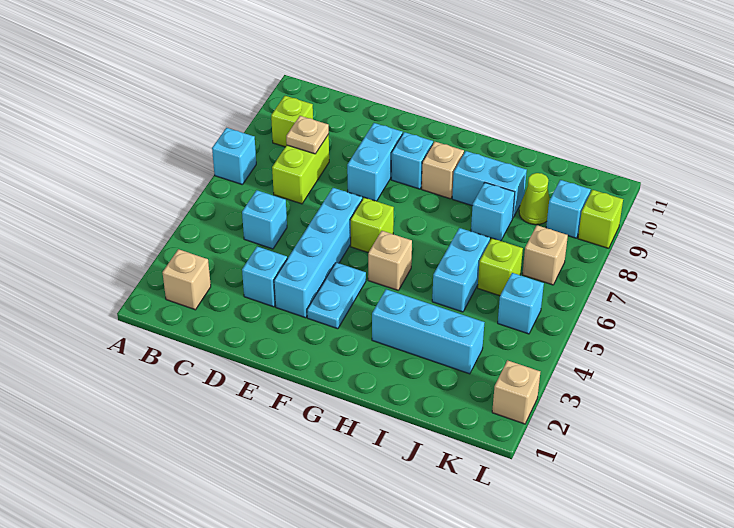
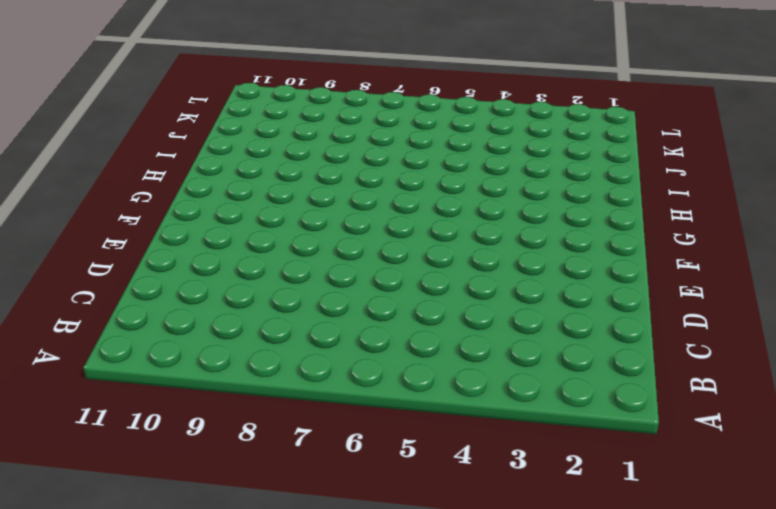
none -> cyan brick A7 level 1
none -> tan brick B2 level 1
none -> lime brick B9 level 1

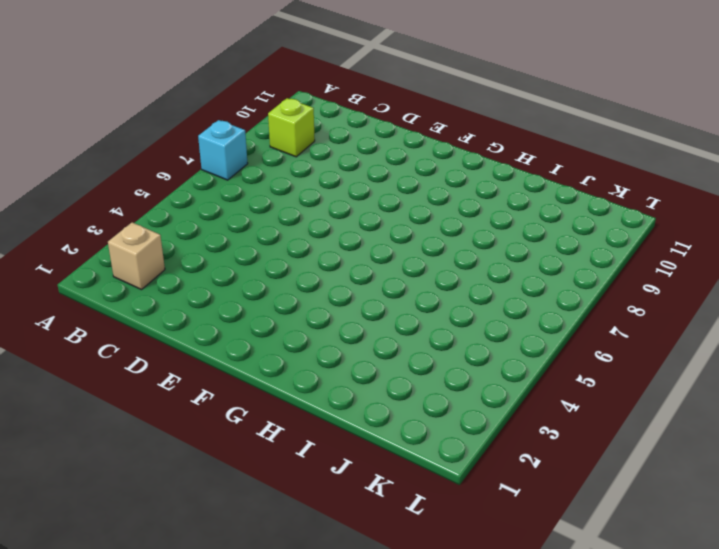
none -> cyan brick C5 level 1
none -> lime brick C7:C8 level 1
none -> cyan brick D3 level 1

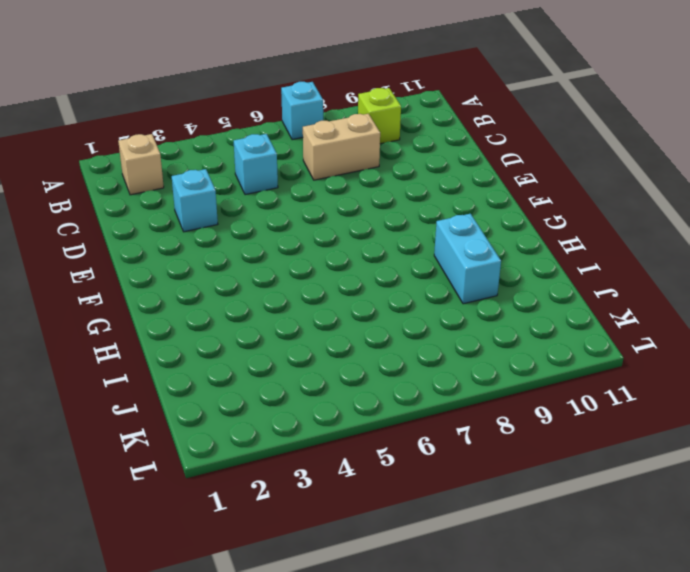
tan brick C7:C8 level 1 -> lime brick C7:C8 level 1
none -> cyan brick E3:E6 level 1
none -> cyan brick E8:E9 level 1
none -> cyan plate F3:F4 level 1

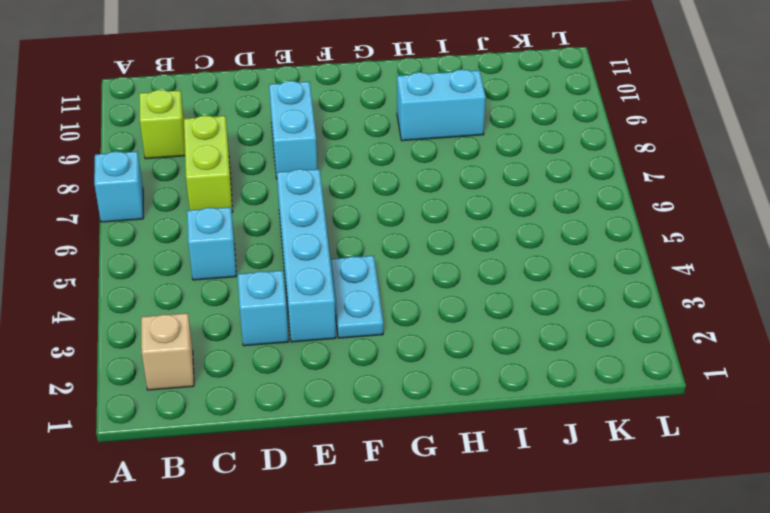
none -> lime brick F6 level 1
none -> cyan brick F9 level 1
none -> tan brick G5 level 1

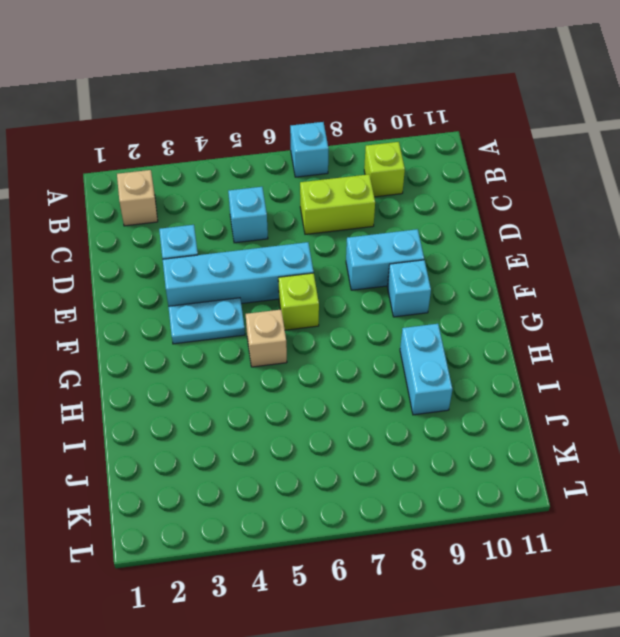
none -> tan brick G9 level 1
none -> cyan brick H3:J3 level 1
none -> cyan brick I5:I6 level 1

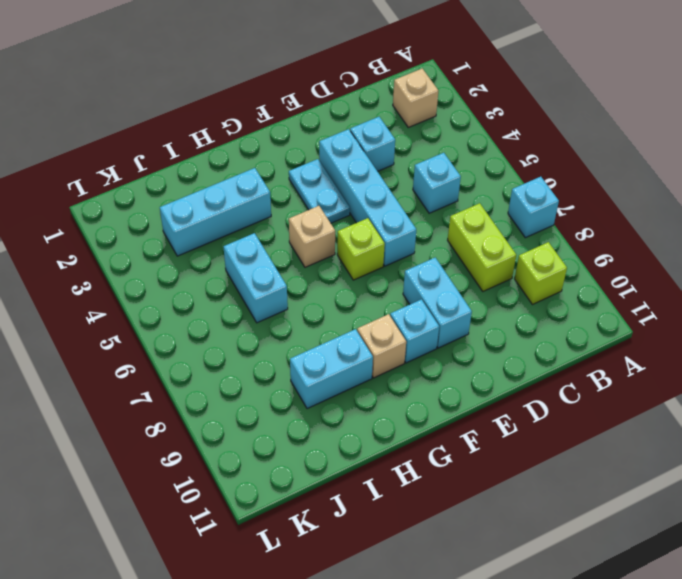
none -> cyan brick I8 level 1
none -> lime brick J6 level 1
none -> lime cone J9 level 1

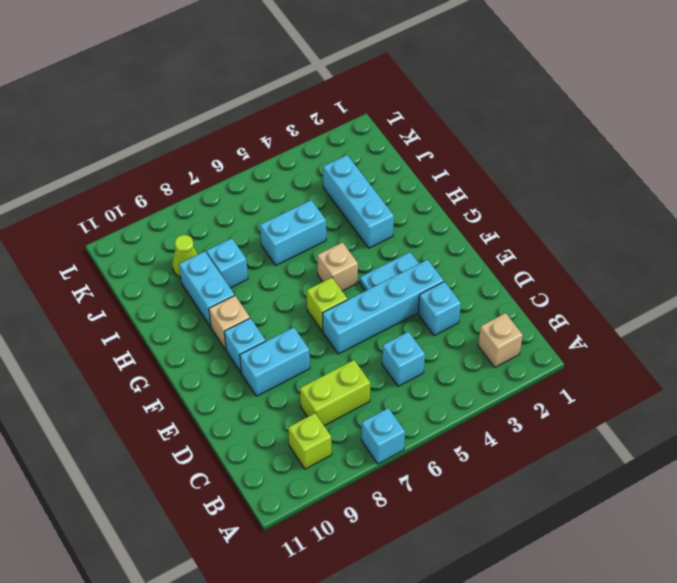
none -> lime brick J6 level 1
none -> cyan brick K5 level 1
none -> tan brick K7 level 1

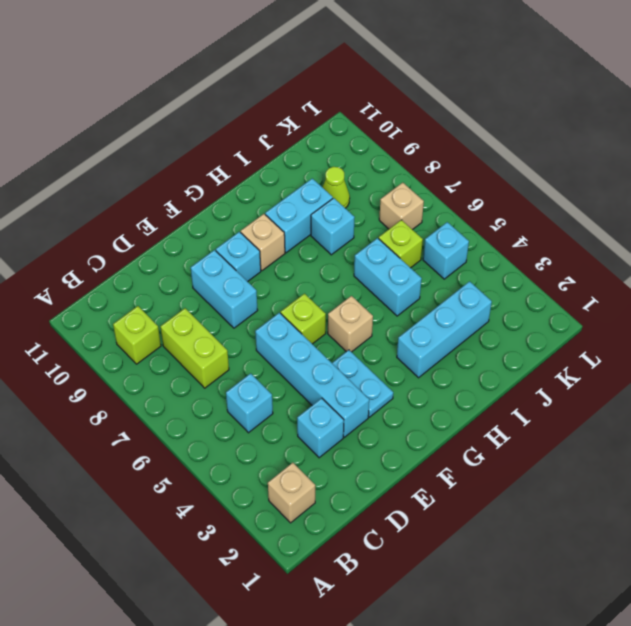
none -> cyan brick A7 level 1
none -> cyan brick K9 level 1
none -> tan brick L2 level 1

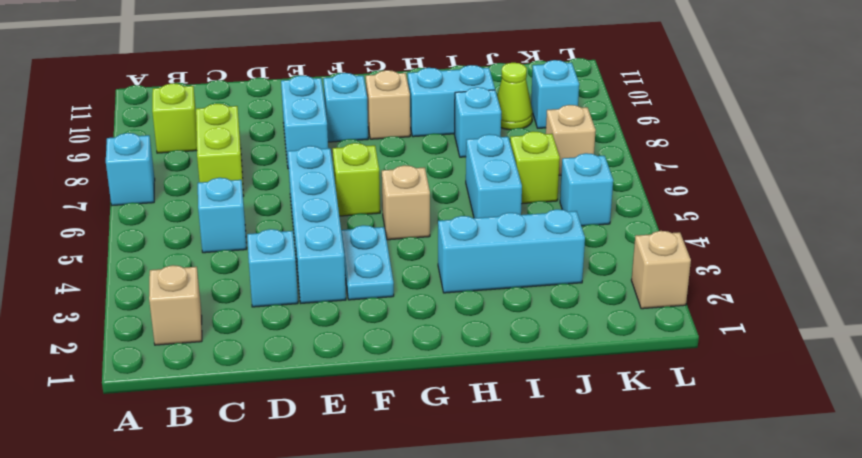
none -> lime brick L9 level 1
none -> tan plate C8 level 2

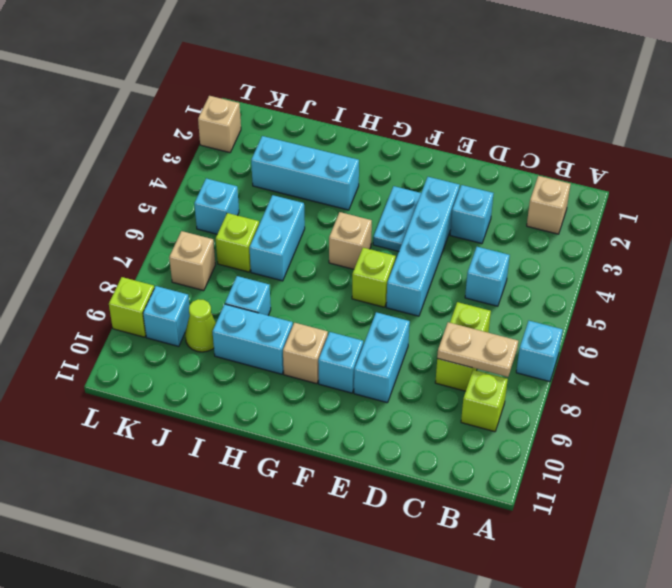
tan plate B8:C8 level 2 -> tan plate C8 level 2

